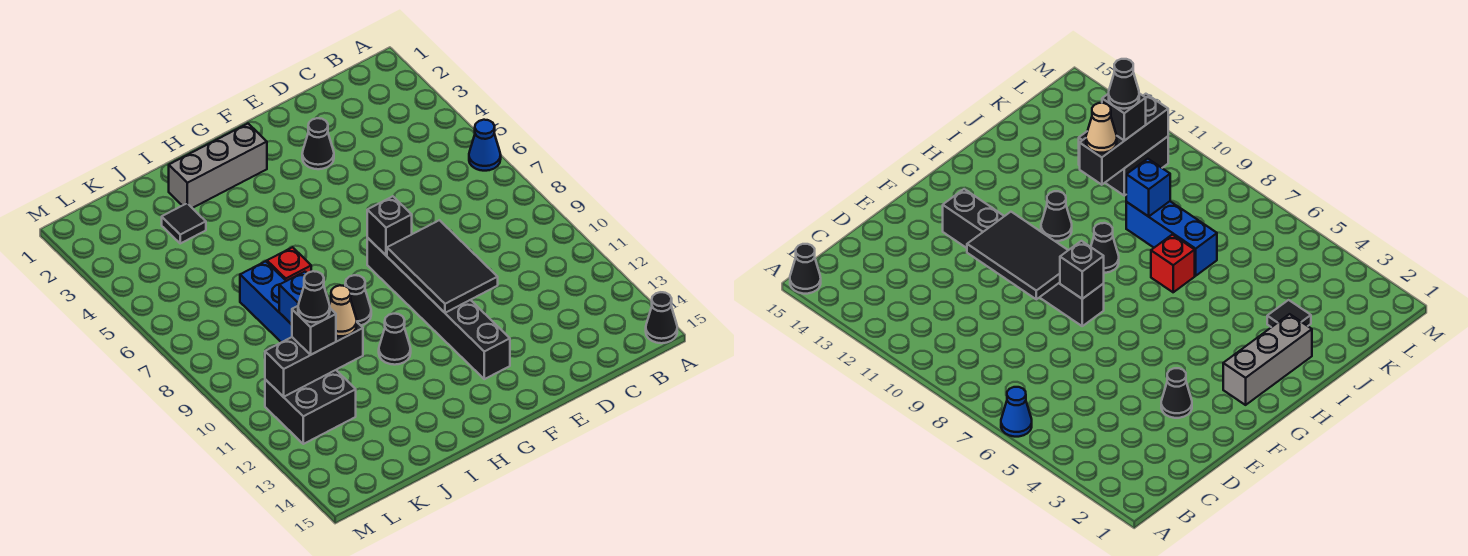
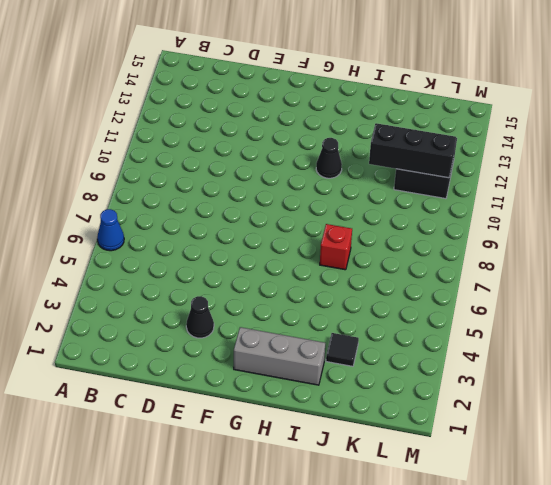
none -> black cone A15 level 1
none -> black brick F8:F13 level 1
none -> black cone H9 level 1

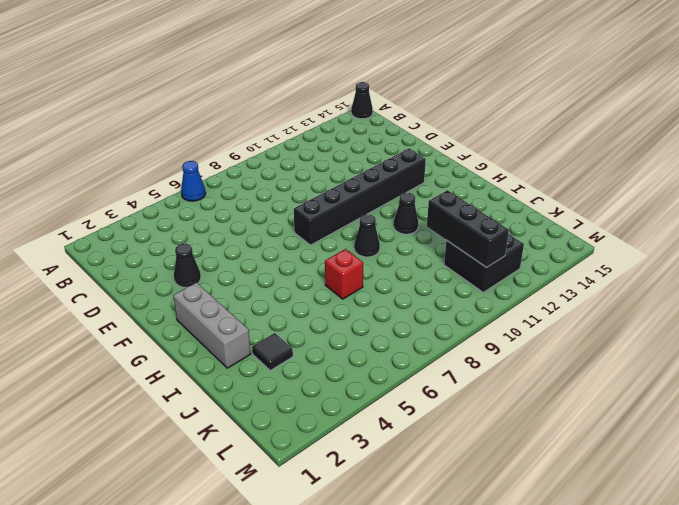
none -> blue brick J7:J9 level 1
none -> black tile E9:F11 level 2
none -> black brick F8 level 2

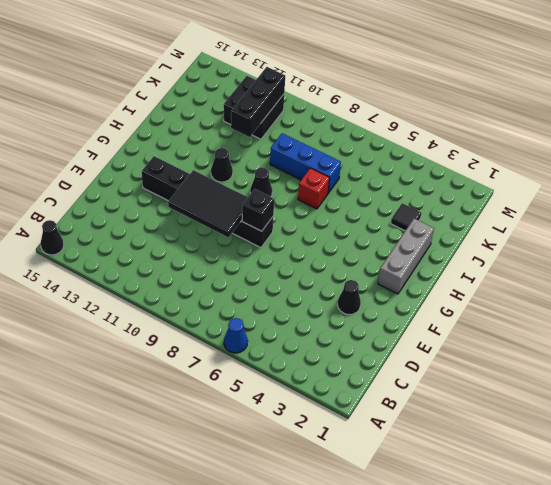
none -> blue brick J9 level 2
none -> tan cone J11 level 3
none -> black brick K11 level 3

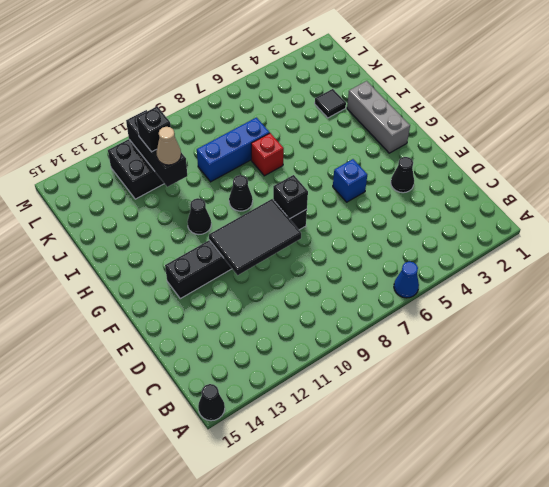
blue brick F5 level 1 -> blue brick J9 level 2
none -> black cone K11 level 4

